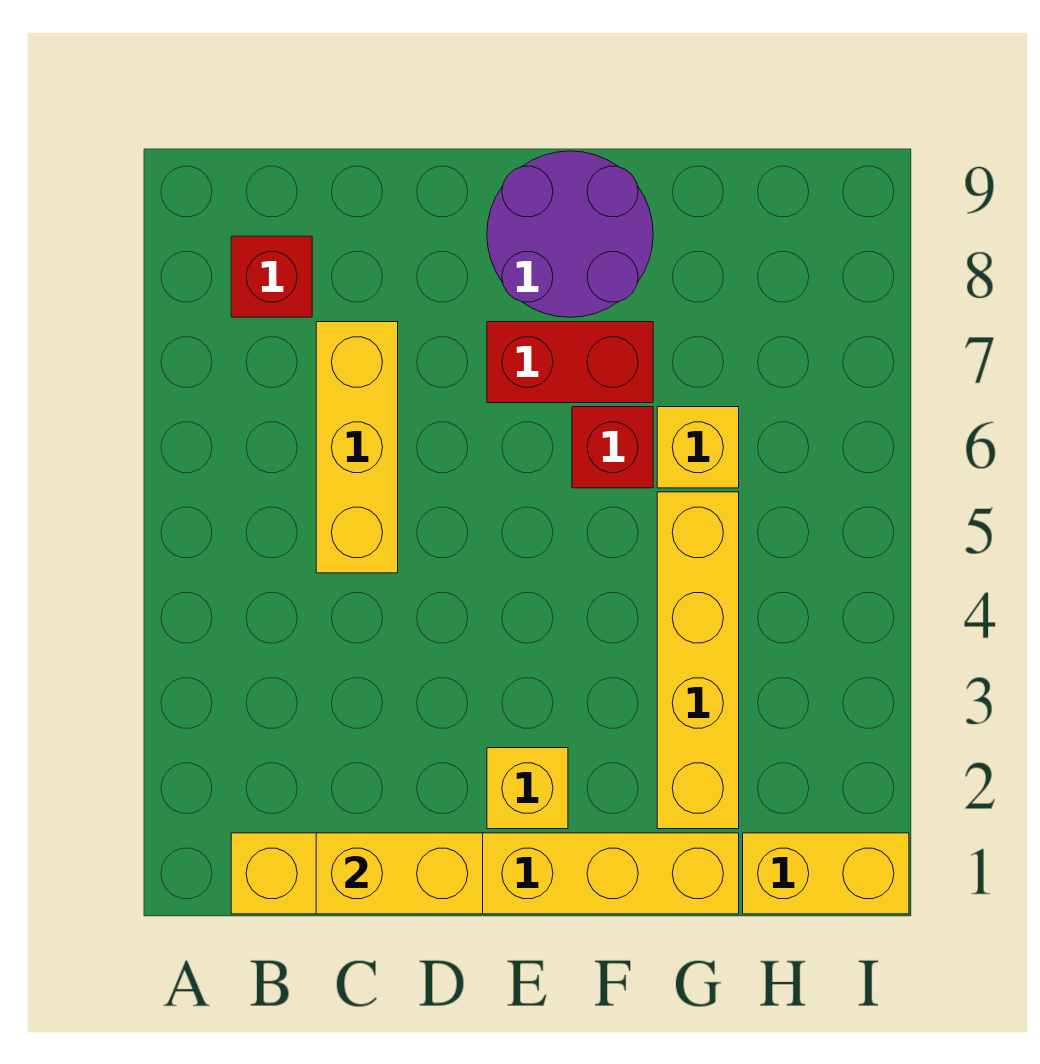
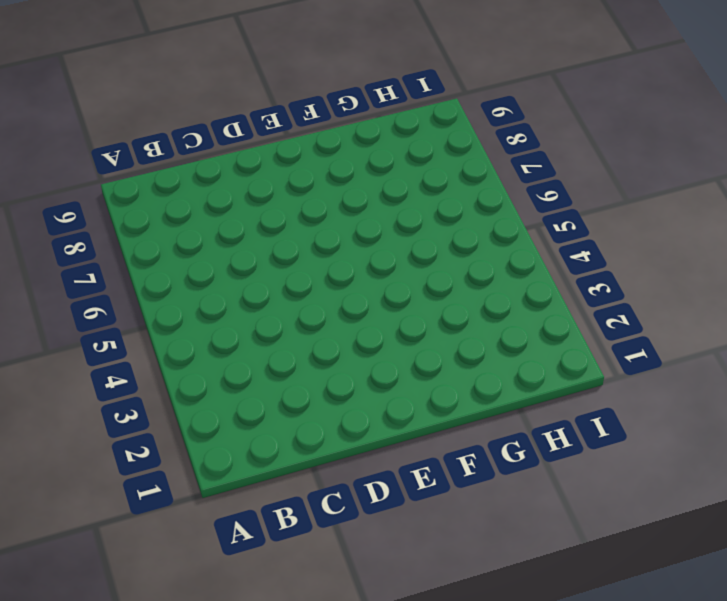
none -> yellow brick B1:G1 level 1
none -> red brick B8 level 1

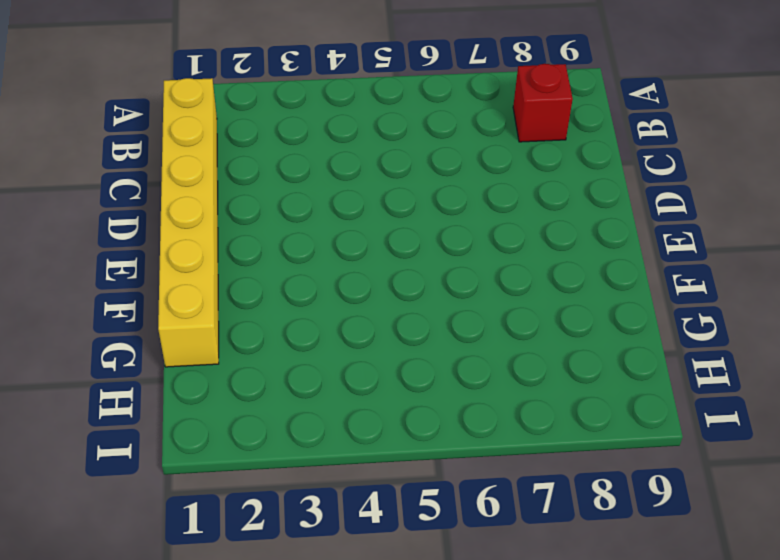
none -> yellow brick C5:C7 level 1
none -> yellow brick E2 level 1

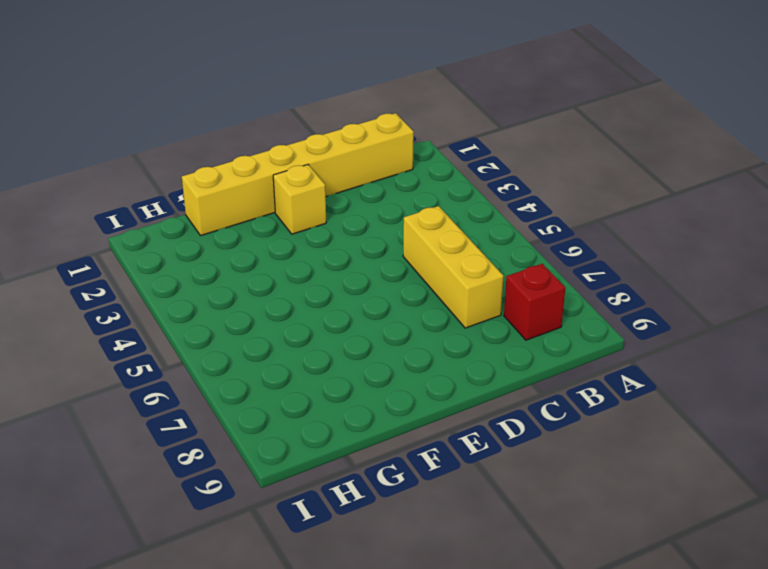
none -> red brick E7:F7 level 1
none -> purple round brick E8:F9 level 1

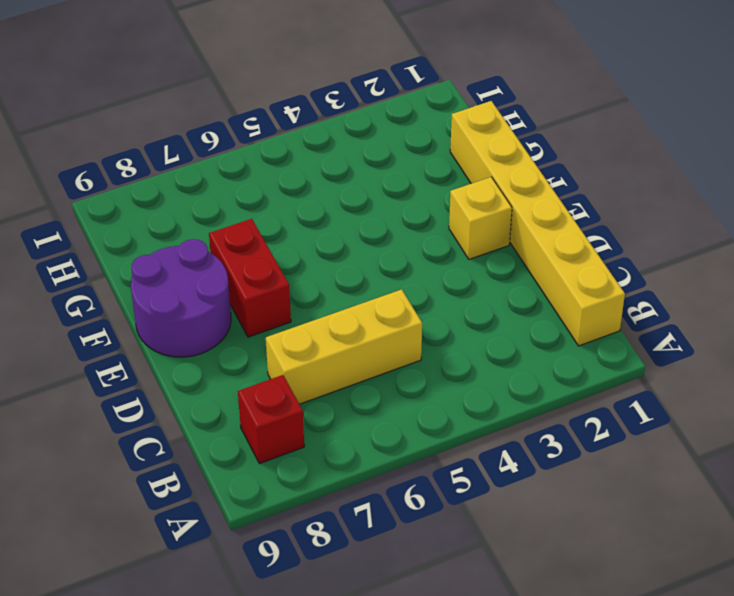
none -> red brick F6 level 1
none -> yellow brick G2:G5 level 1

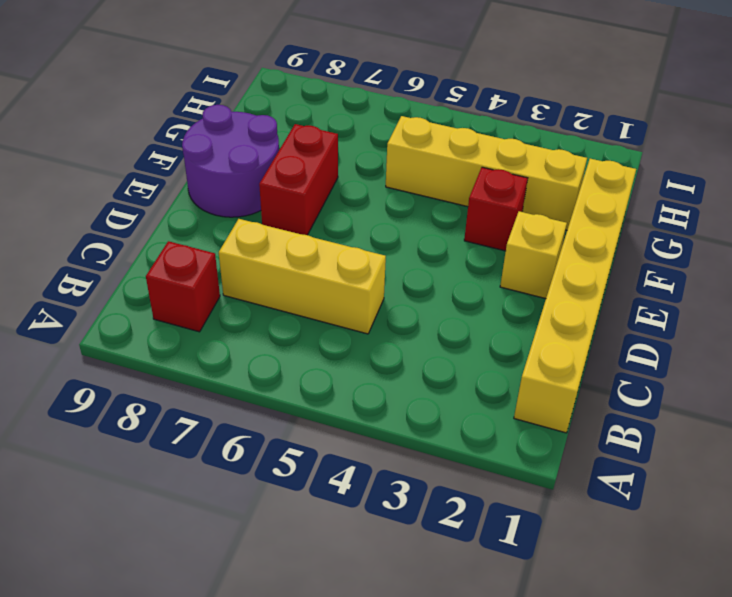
red brick F3 level 1 -> red brick F6 level 1
none -> yellow brick G6 level 1
none -> yellow brick H1:I1 level 1

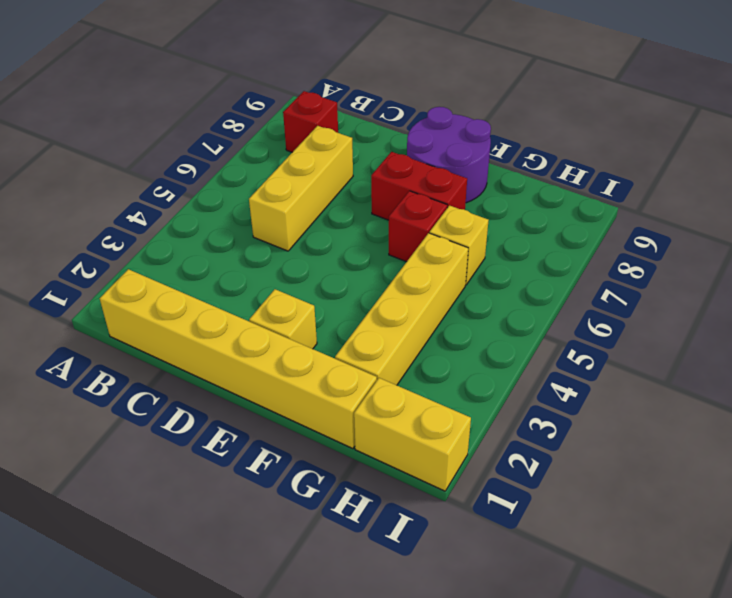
none -> yellow brick C1:D1 level 2

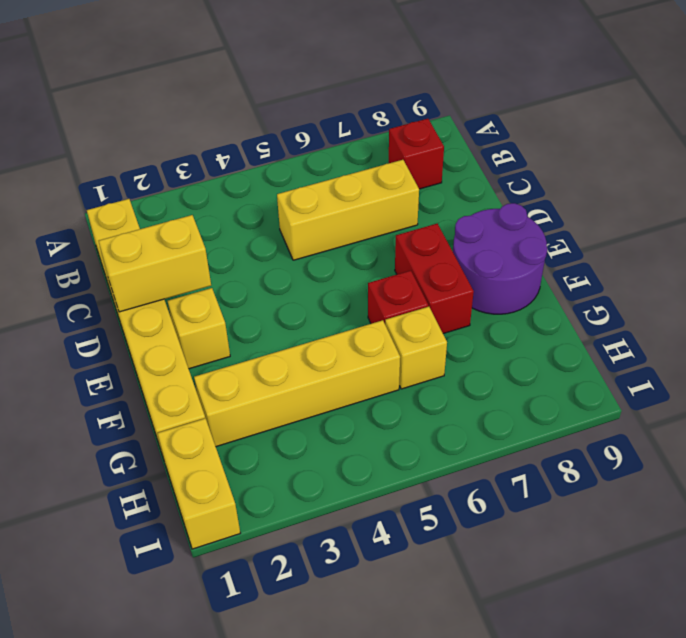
yellow brick D1:D2 level 2 -> yellow brick C1:D1 level 2

